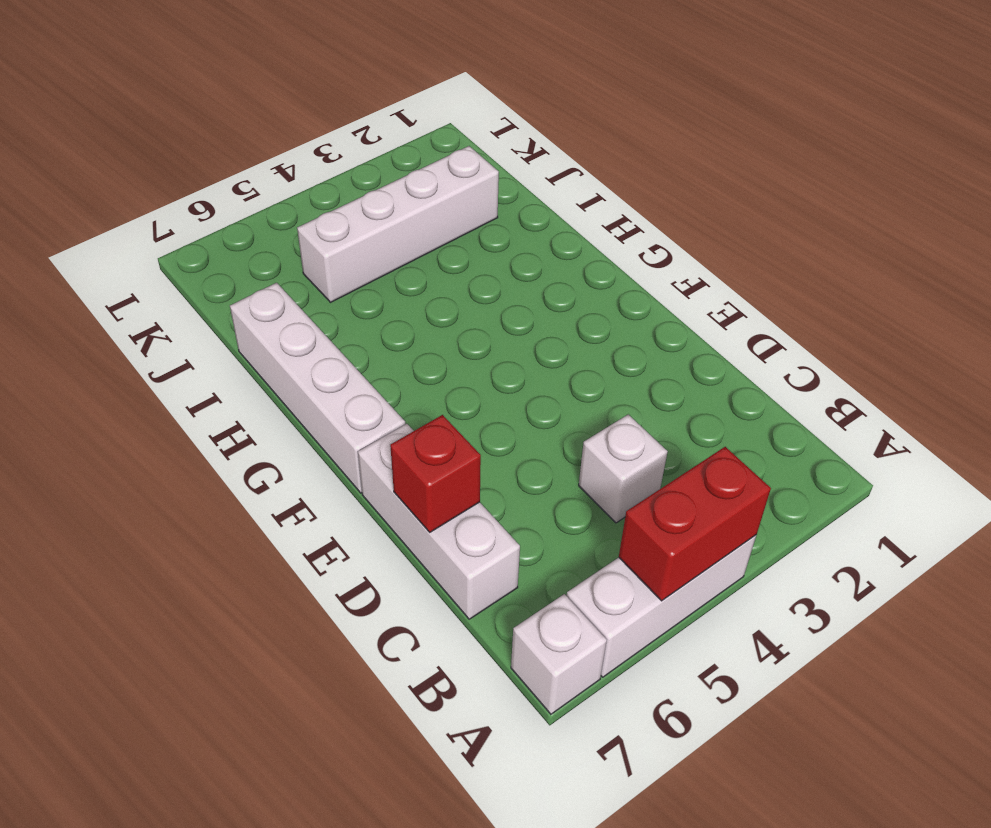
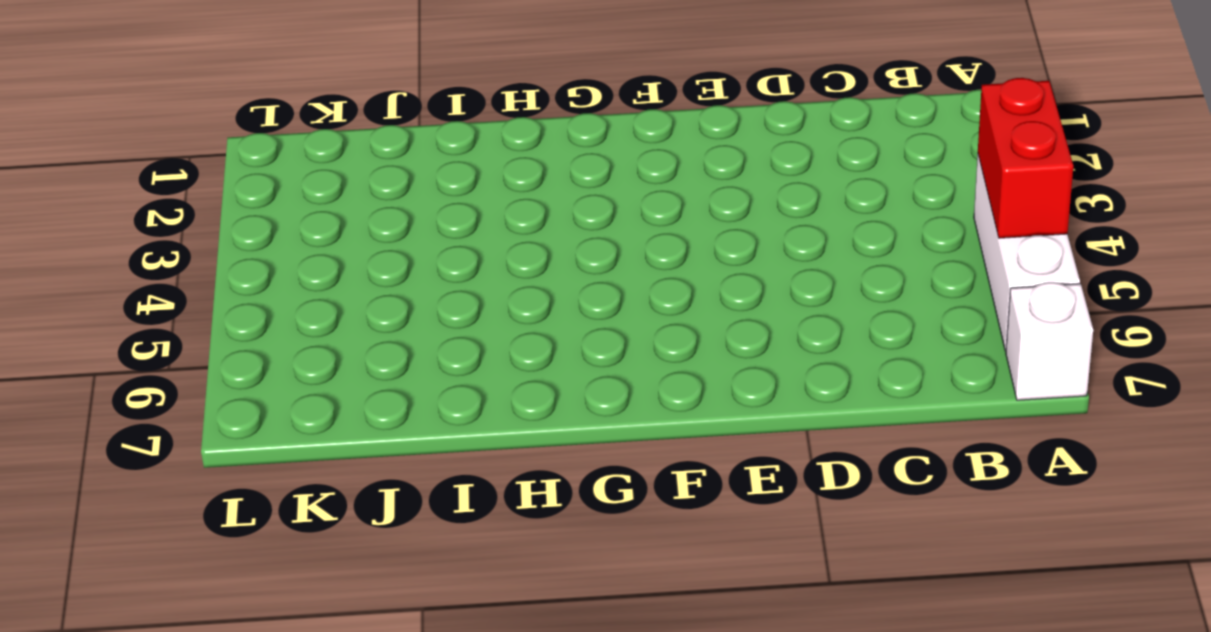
none -> white brick C4 level 1
none -> white brick C7:E7 level 1

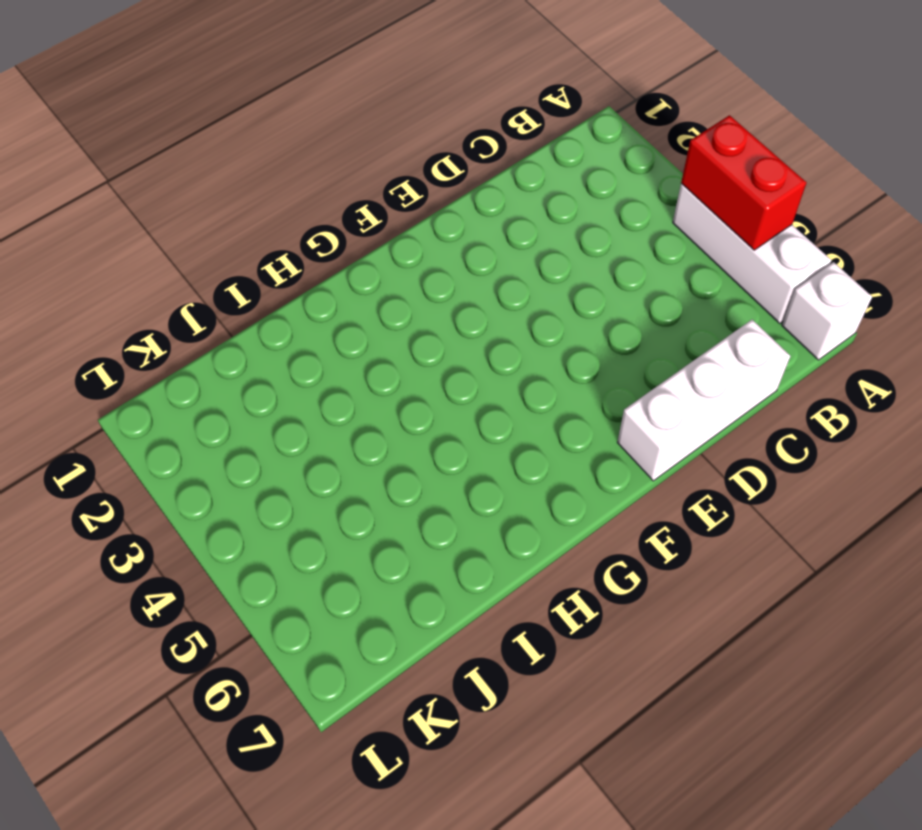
none -> white brick C4 level 1
none -> white brick F7:I7 level 1

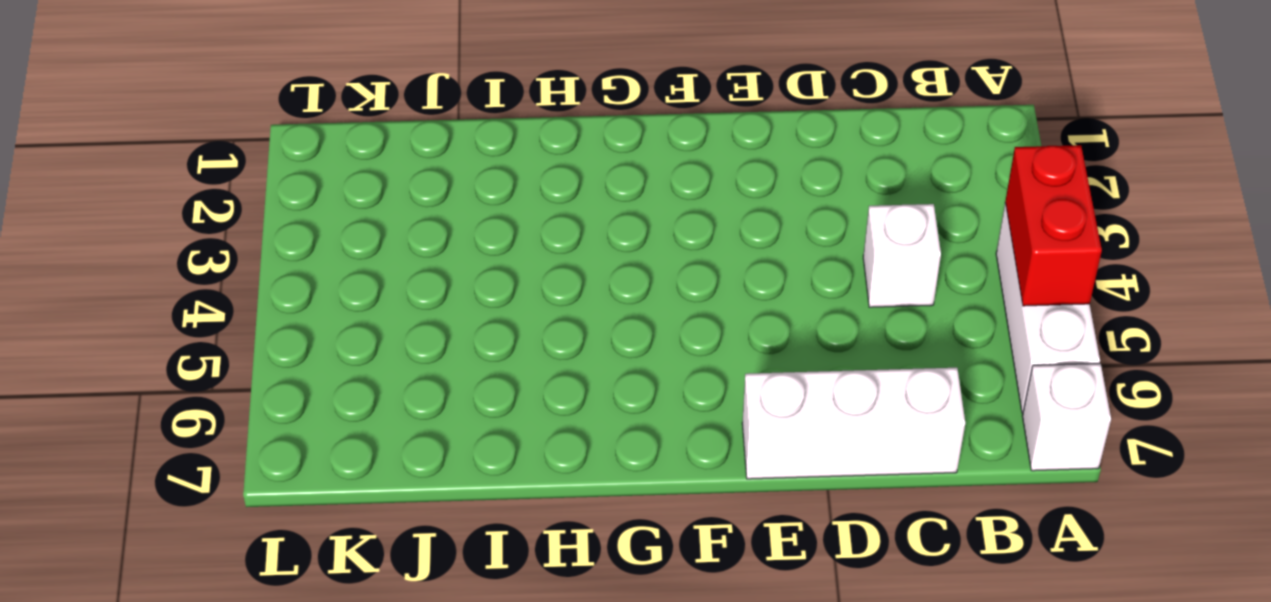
none -> white brick F7:I7 level 1
none -> white brick J2:J5 level 1

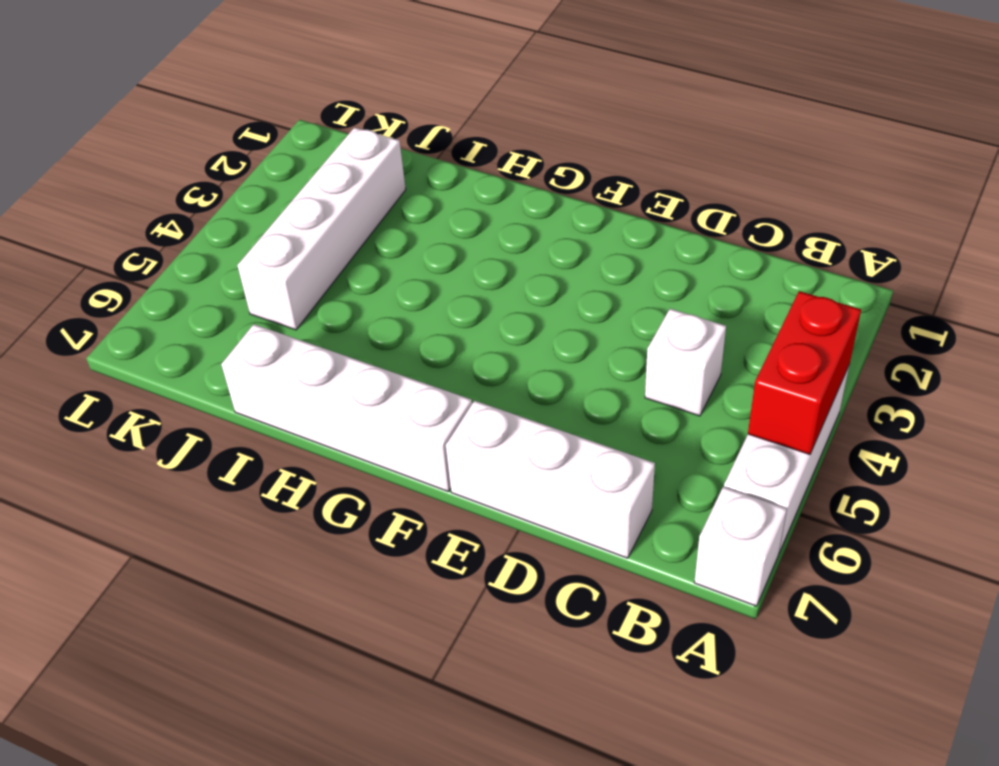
none -> red brick D7 level 2

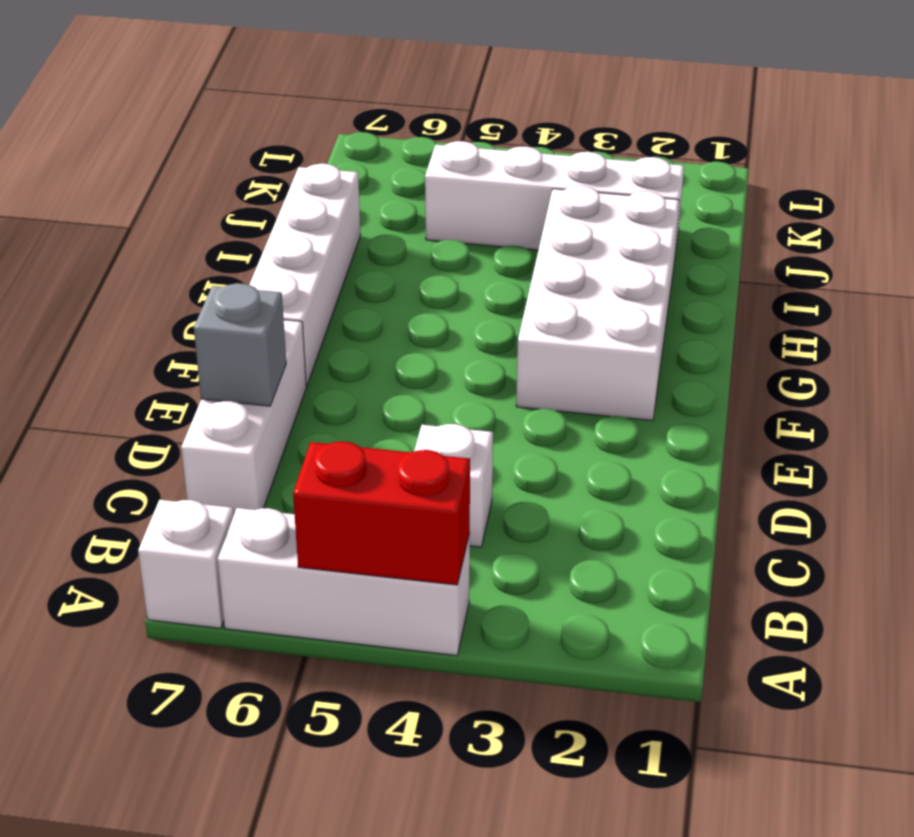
grey brick D7 level 2 -> red brick D7 level 2
white brick F2:I3 level 1 -> none

